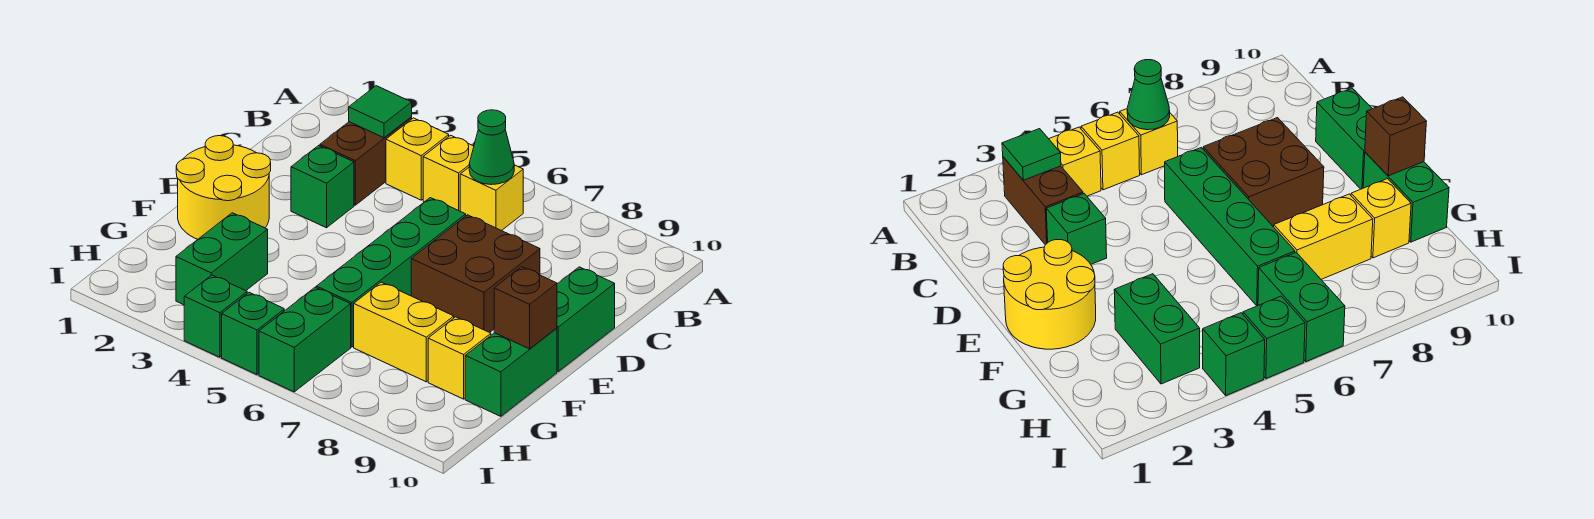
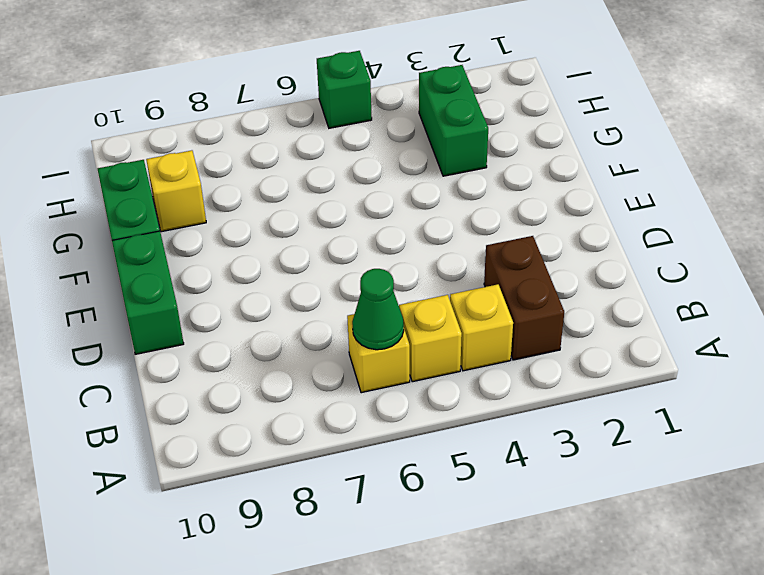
none -> green brick D3 level 1
none -> green brick D6:G6 level 1
none -> brown brick D7:E8 level 1

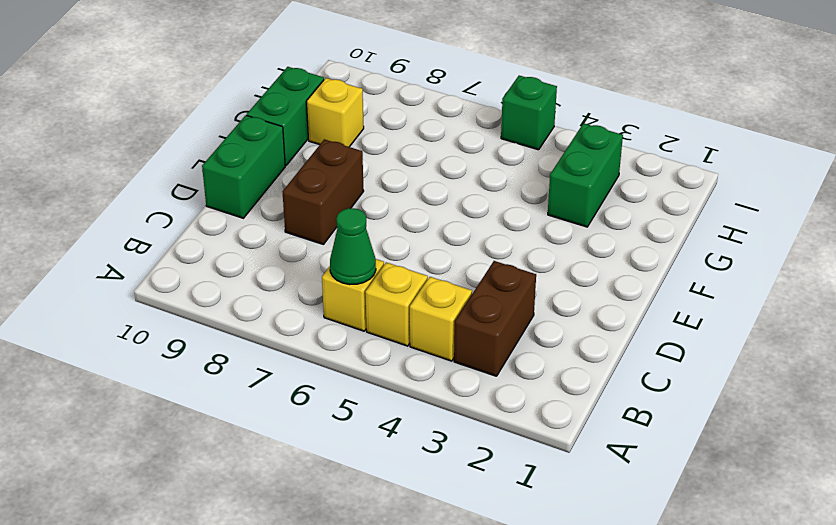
brown brick D8:E8 level 1 -> brown brick D7:E8 level 1
none -> green brick D3 level 1
none -> green brick D6:G6 level 1
none -> yellow round brick E1:F2 level 1

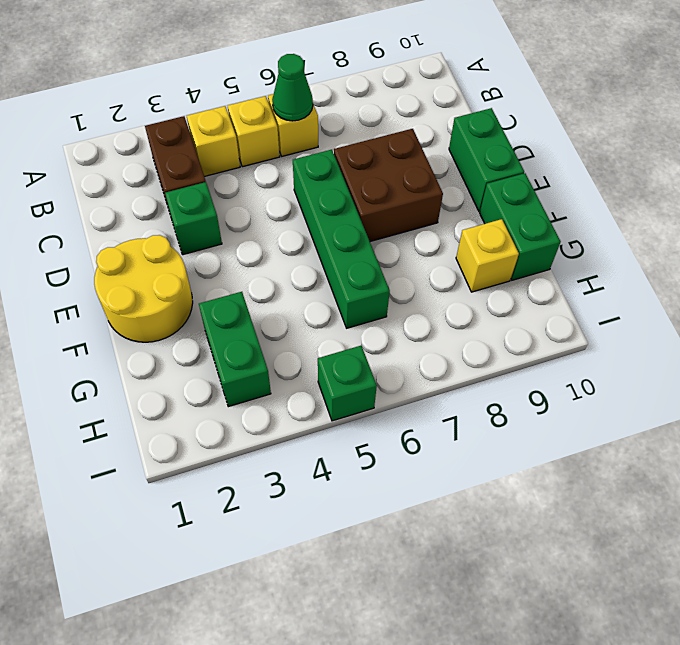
none -> yellow brick G7:G8 level 1
none -> green brick H6:I6 level 1
none -> green brick I4 level 1

